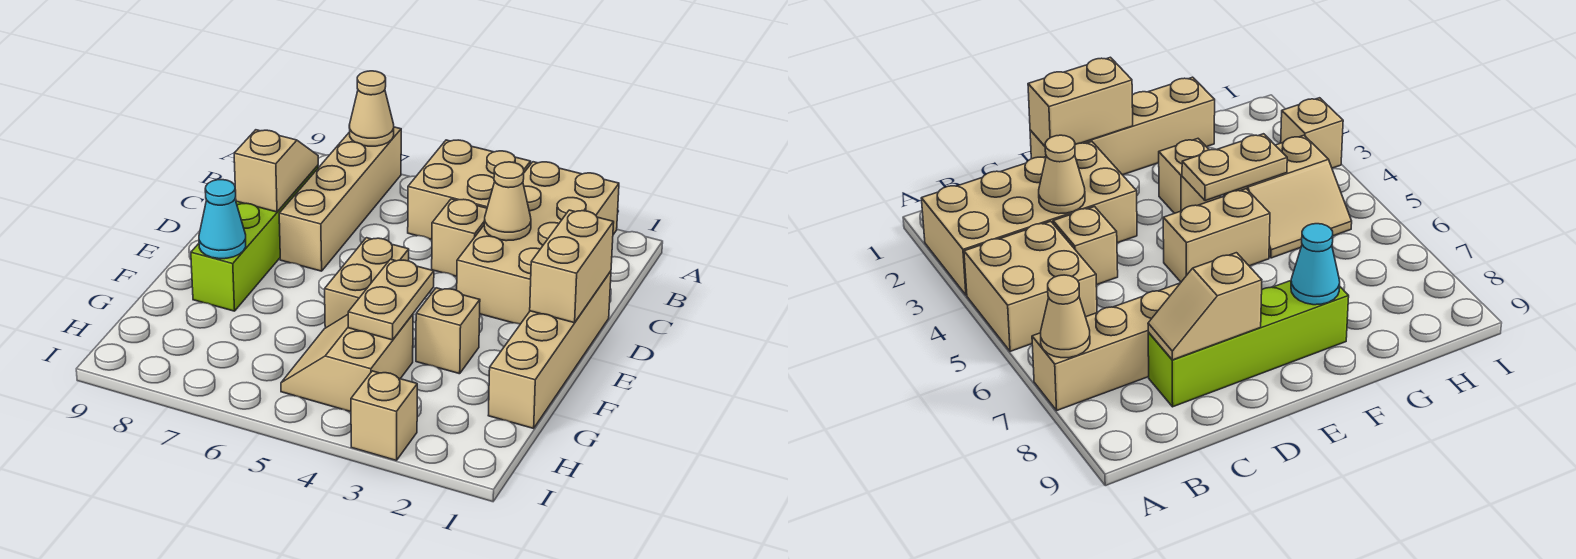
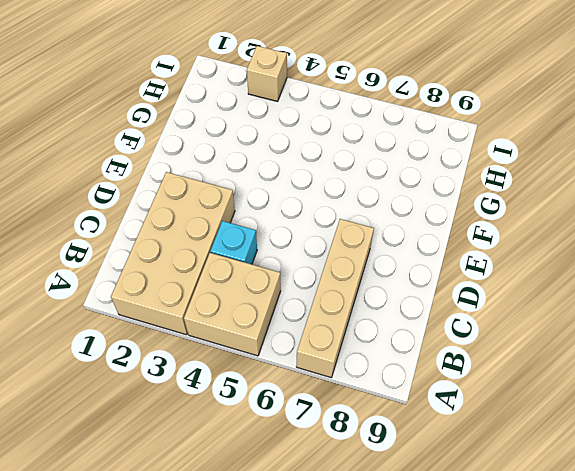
cyan brick C4 level 1 -> tan brick C4 level 1
none -> lime brick C8:F8 level 1
none -> tan brick D1:G1 level 1
none -> tan brick E5:F5 level 1

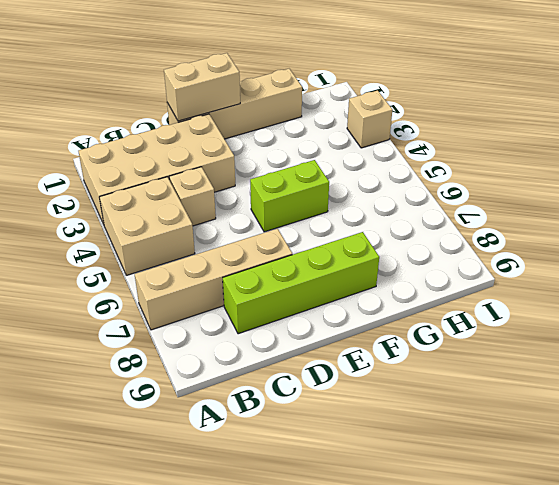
lime brick E5:F5 level 1 -> tan brick E5:F5 level 1
none -> tan brick F3 level 1
none -> tan slope G4:H5 level 1 top 4
none -> tan cone A7 level 2

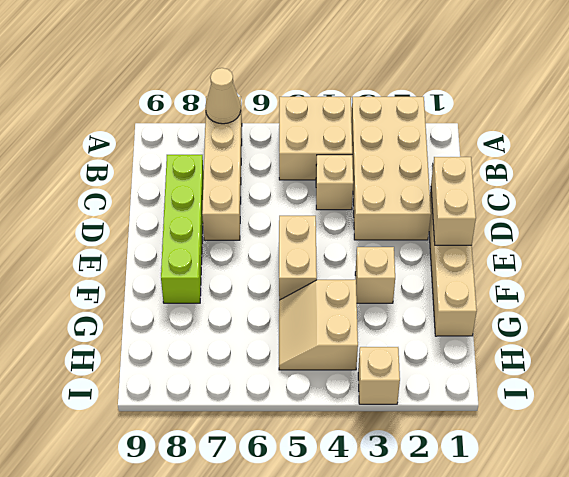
none -> tan cone C3 level 2
none -> tan slope C8:D8 level 2 top D
none -> tan plate F4:G4 level 2

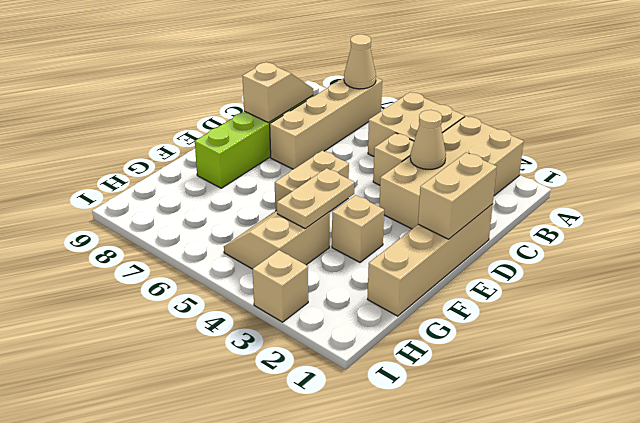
none -> cyan cone F8 level 2

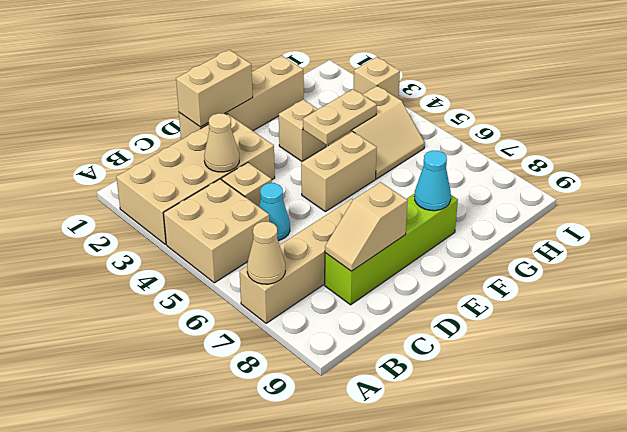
cyan cone C5 level 1 -> none

